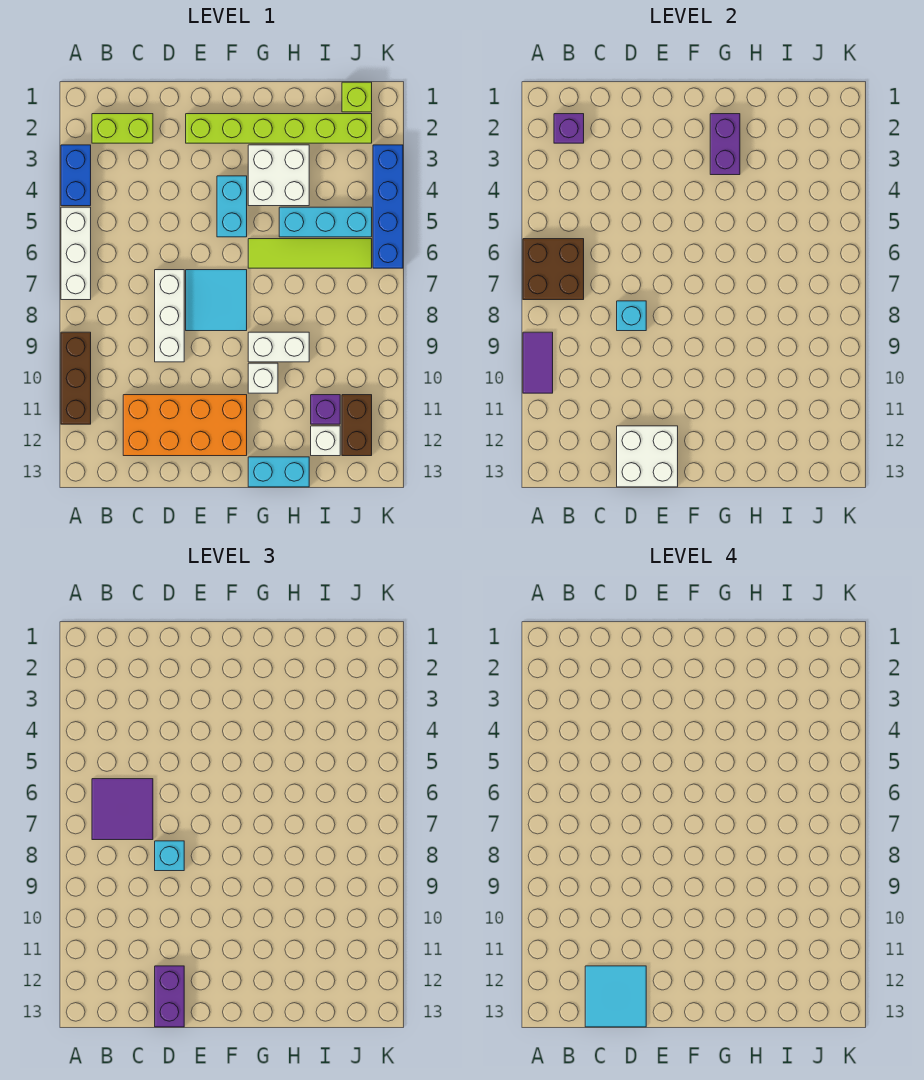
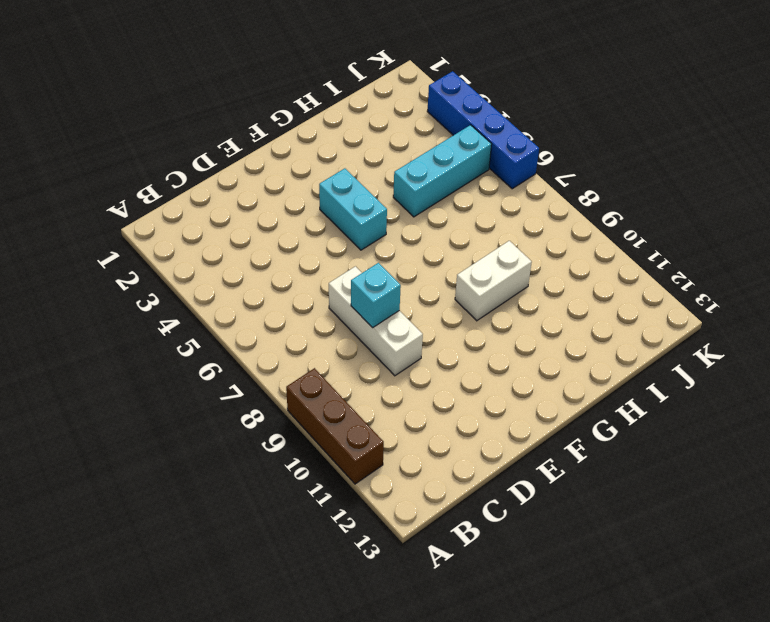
none -> blue brick A3:A4 level 1
none -> white brick A5:A7 level 1
none -> lime brick B2:C2 level 1
none -> orange brick C11:F12 level 1

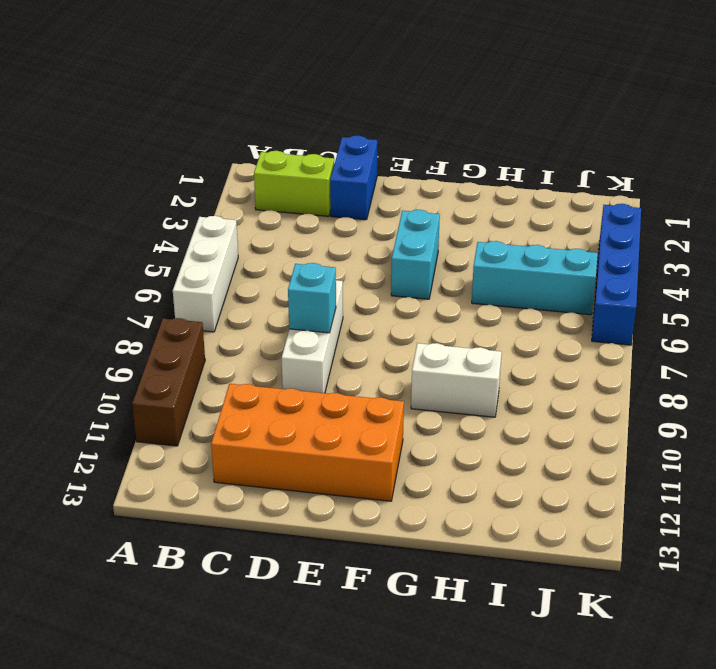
blue brick D1:D2 level 1 -> blue brick A3:A4 level 1
none -> lime brick E2:J2 level 1
none -> cyan tile E7:F8 level 1
none -> white brick G3:H4 level 1
none -> lime tile G6:J6 level 1

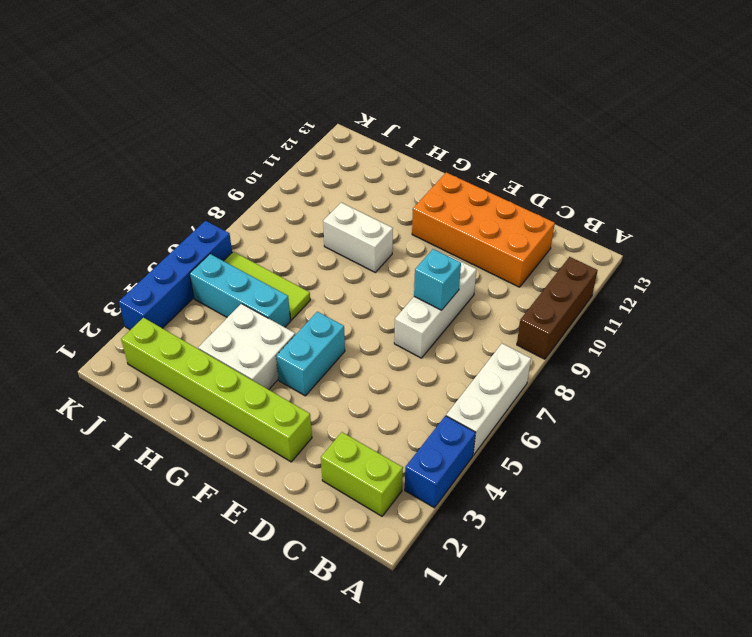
lime tile H6:J6 level 1 -> lime tile G6:J6 level 1
none -> cyan tile E7:F8 level 1
none -> white brick G10 level 1
none -> cyan brick G13:H13 level 1
none -> purple brick I11 level 1

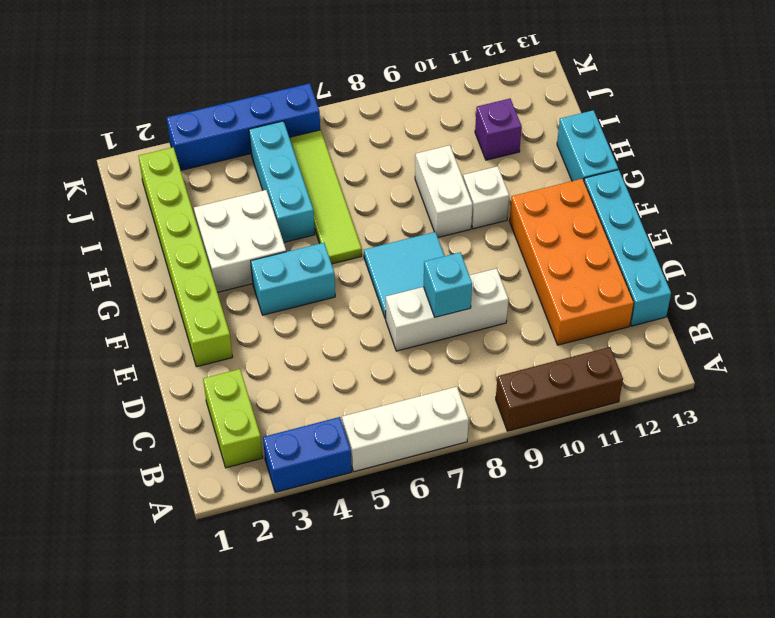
cyan brick C13:F13 level 1 -> none
none -> white brick I12 level 1
none -> lime brick J1 level 1
none -> brown brick J11:J12 level 1
none -> brown brick A6:B7 level 2

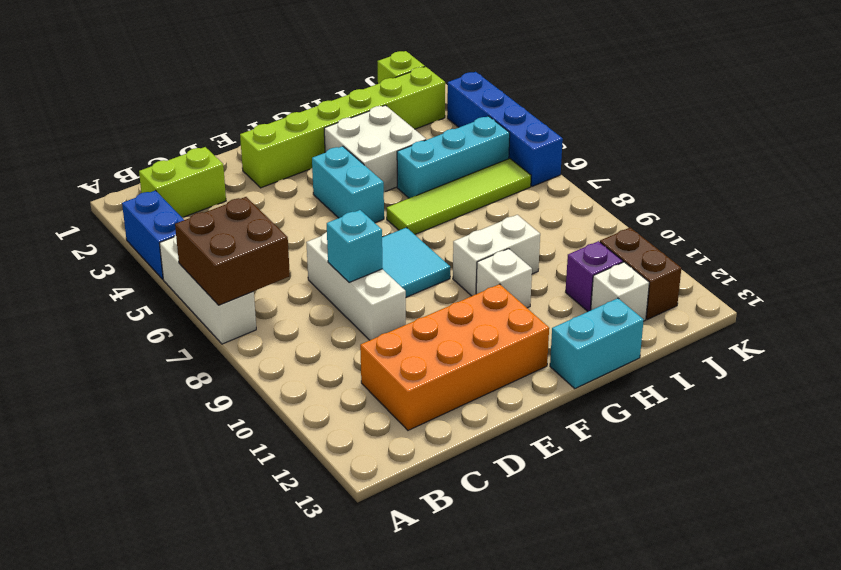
none -> brown brick A9:A11 level 1
none -> purple tile A9:A10 level 2
none -> purple brick B2 level 2
none -> white brick D12:E13 level 2

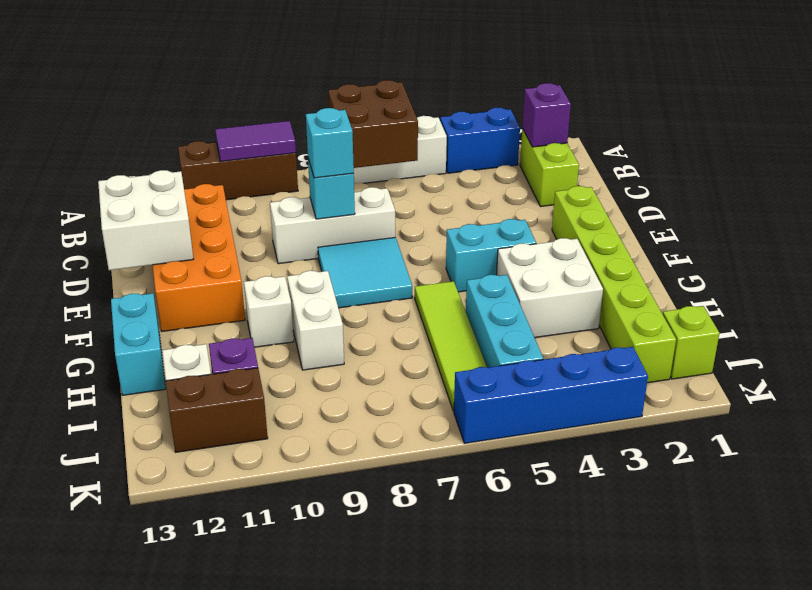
none -> purple brick G2:G3 level 2
none -> purple tile B6:C7 level 3
none -> purple brick D12:D13 level 3
none -> cyan tile C12:D13 level 4

